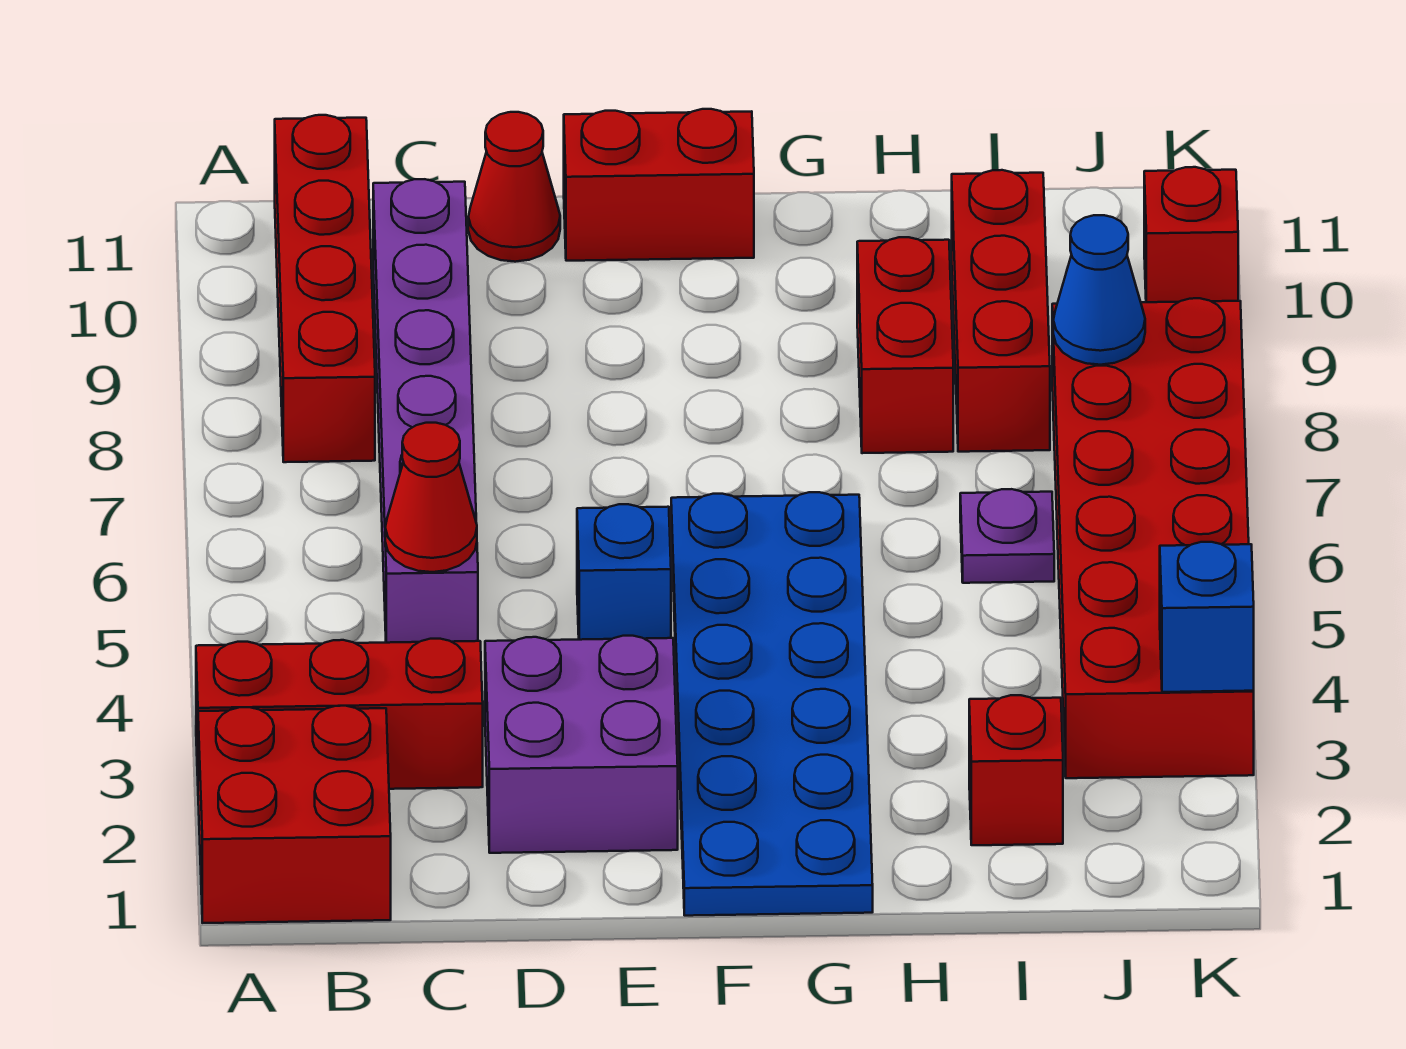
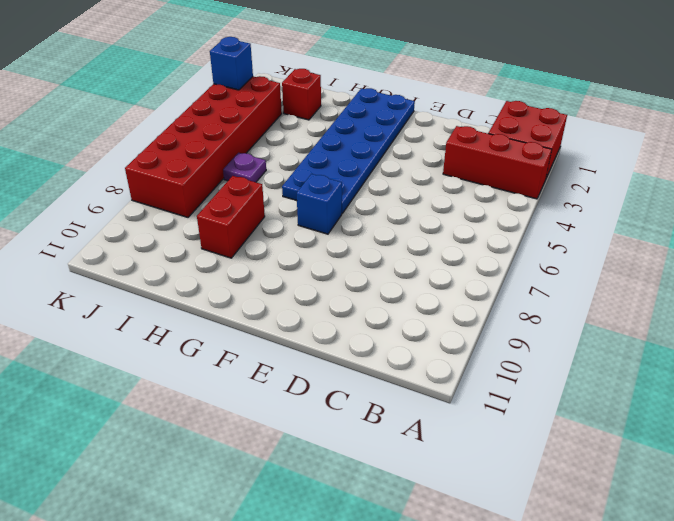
blue brick F7 level 1 -> blue brick E5 level 1
none -> red brick B8:B11 level 1
none -> purple brick C5:C10 level 1
none -> purple brick D2:E3 level 1

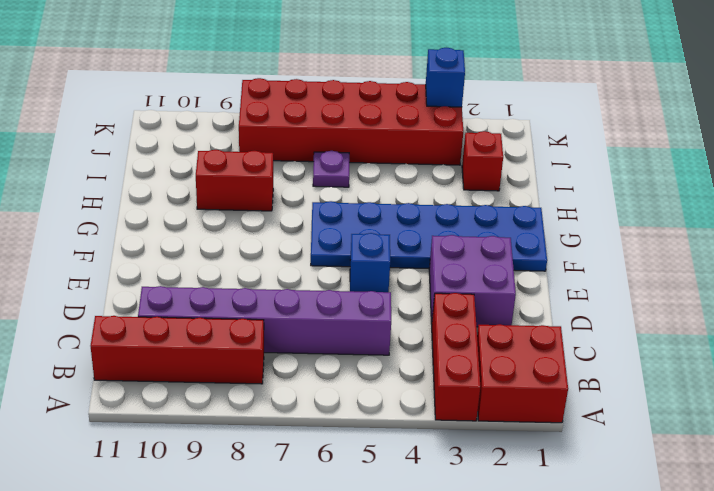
none -> red cone D11 level 1
none -> red brick E11:F11 level 1
none -> red brick I8:I10 level 1

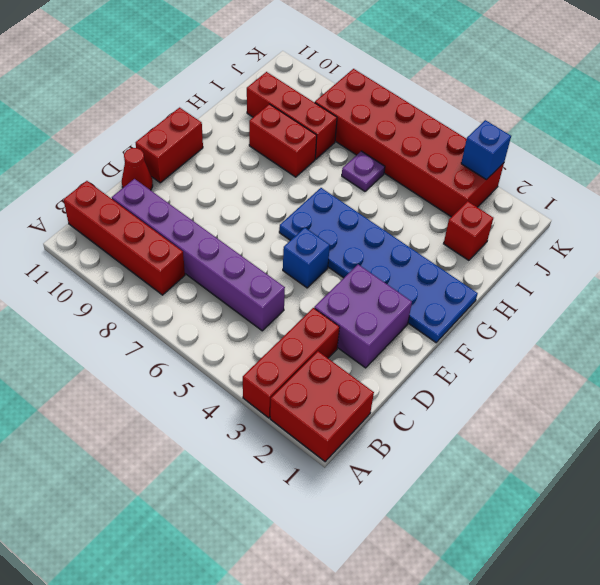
none -> red brick K10 level 1
none -> red cone C5 level 2
none -> blue cone J8 level 2

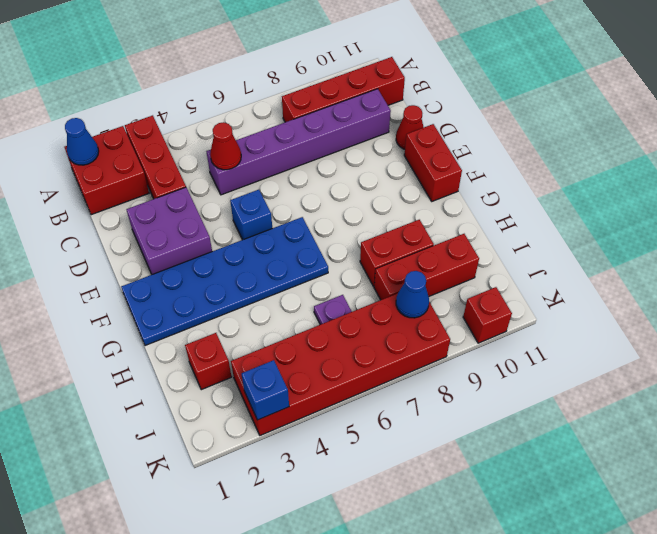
blue cone A1 level 2 -> none

